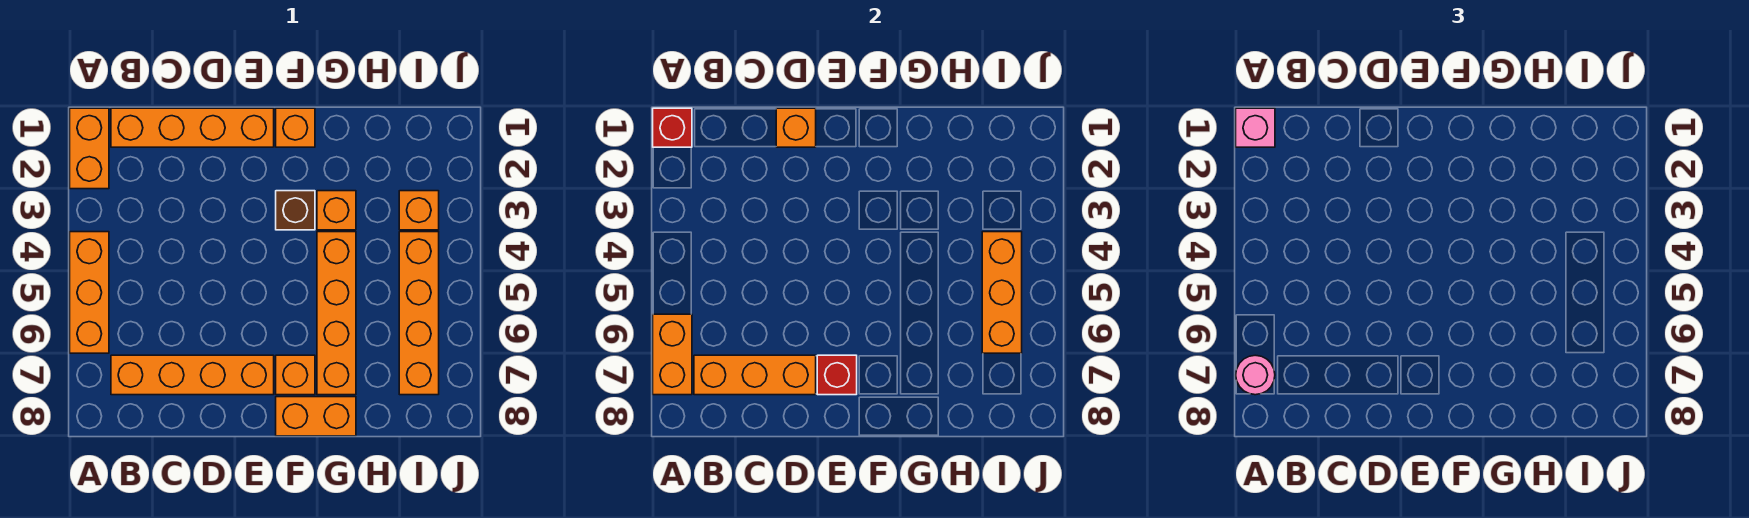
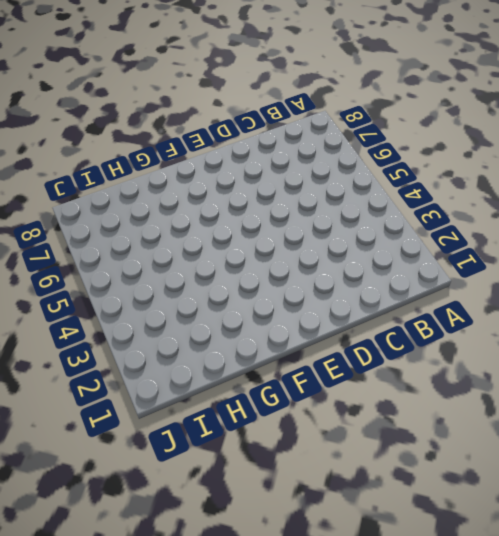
none -> orange brick A1:A2 level 1
none -> orange brick A4:A6 level 1
none -> orange brick B1:E1 level 1

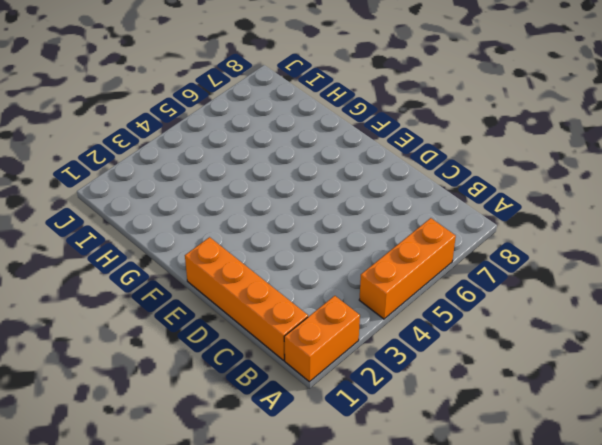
none -> orange brick B7:E7 level 1
none -> orange brick F1 level 1
none -> brown brick F3 level 1

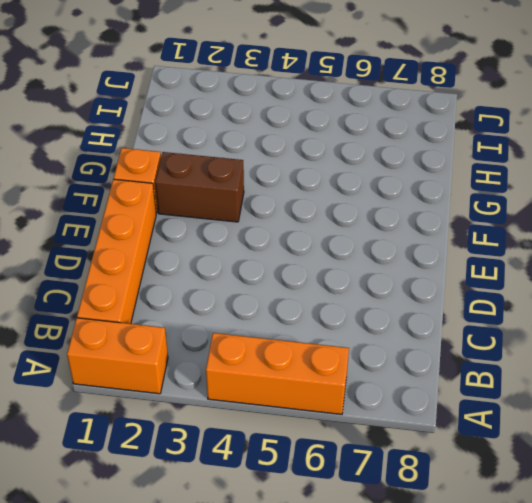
brown brick F2:F3 level 1 -> brown brick F3 level 1
none -> orange brick B7:E7 level 1
none -> orange brick F7 level 1
none -> orange brick F8:G8 level 1

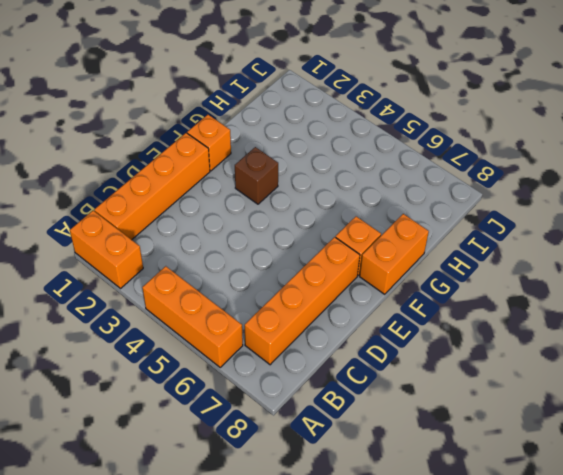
none -> orange brick G3 level 1
none -> orange brick G4:G7 level 1
none -> orange brick I3 level 1

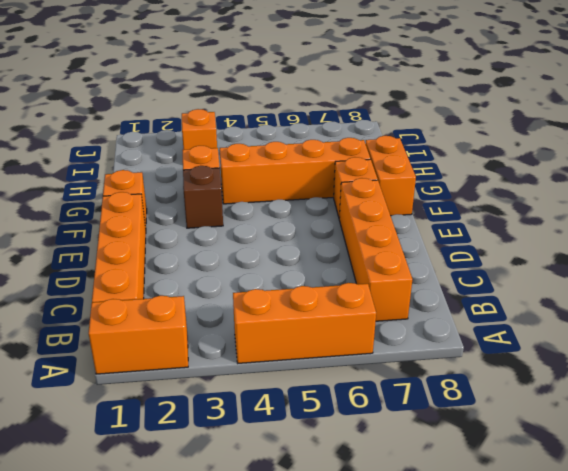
none -> orange brick I4:I7 level 1
none -> red brick A1 level 2
none -> orange brick A6:A7 level 2

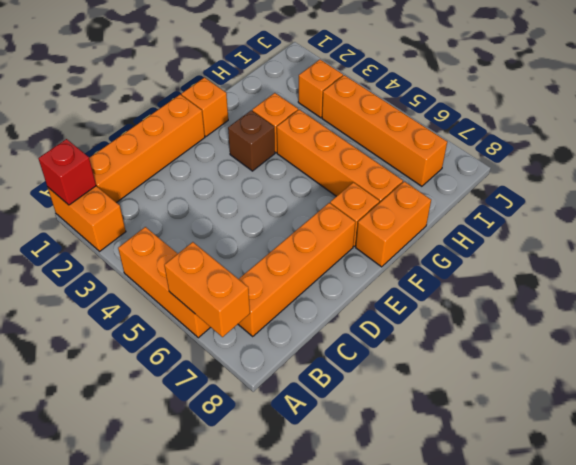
none -> orange brick B7:D7 level 2
none -> orange brick D1 level 2
none -> red brick E7 level 2

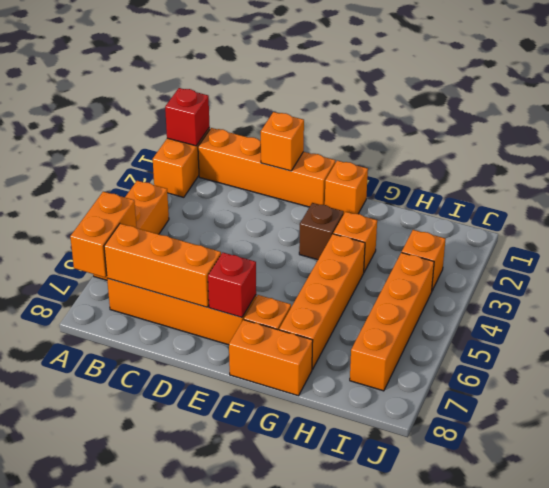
none -> orange brick I4:I6 level 2
none -> pink brick A1 level 3
none -> pink round brick A7 level 3

